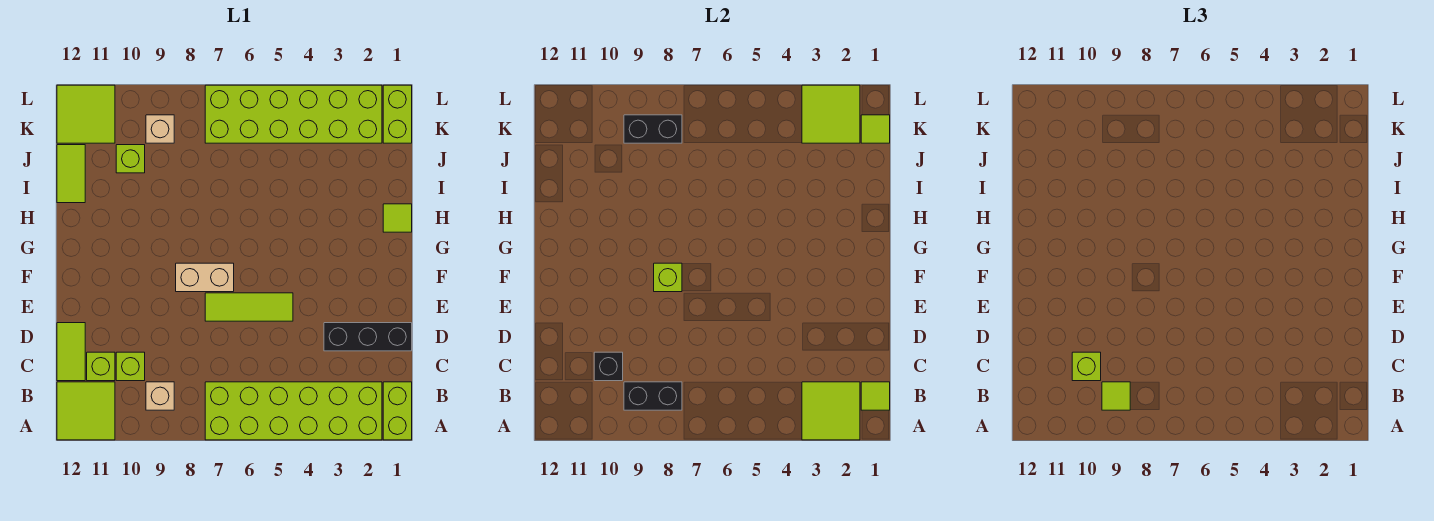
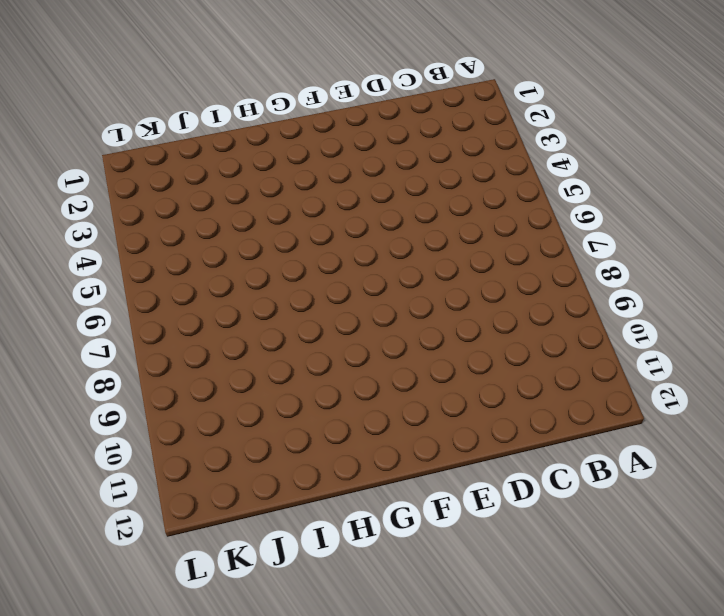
none -> lime brick A1:B1 level 1
none -> lime brick A2:B7 level 1
none -> lime tile A11:B12 level 1

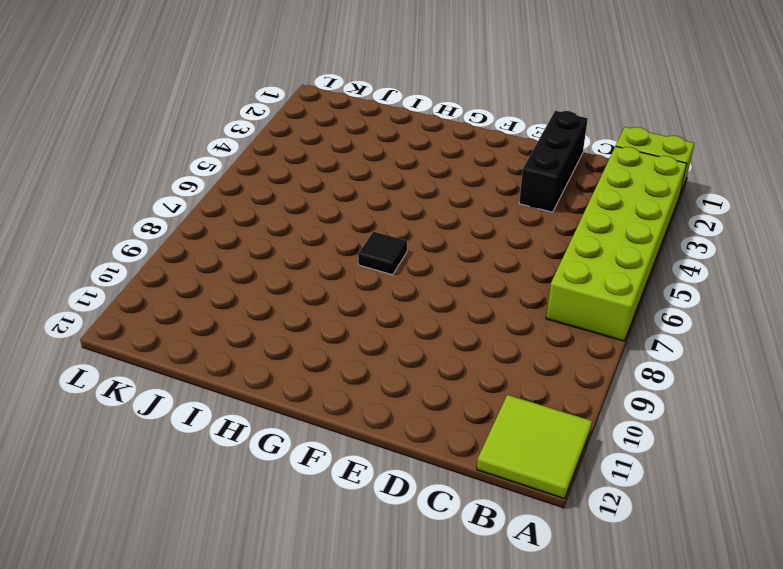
black tile G7 level 1 -> none
none -> tan brick B9 level 1
none -> lime brick C10 level 1
none -> lime brick C11 level 1

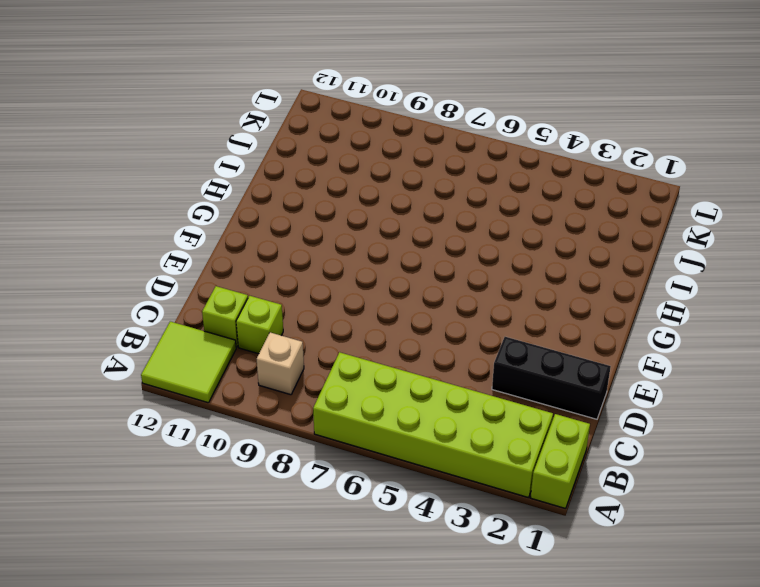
none -> lime tile C12:D12 level 1
none -> lime tile E5:E7 level 1
none -> tan brick F7:F8 level 1

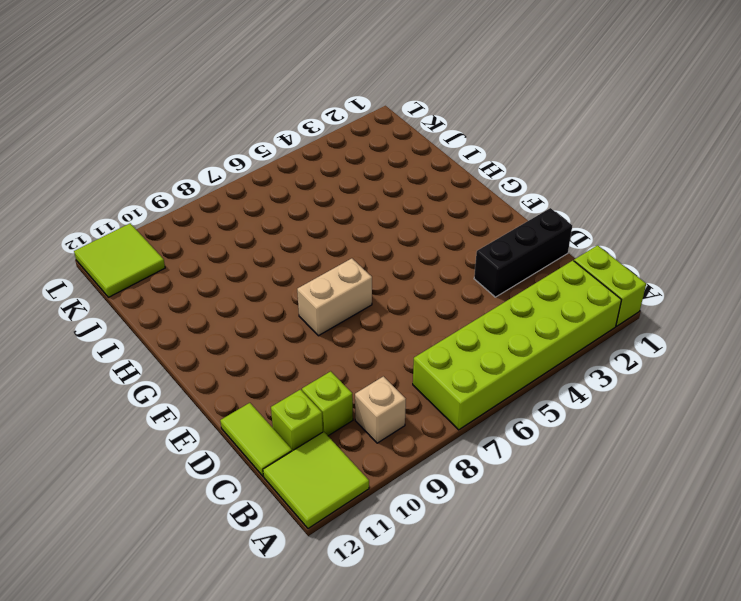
none -> lime tile E5:E7 level 1
none -> lime tile H1 level 1
none -> lime tile I12:J12 level 1

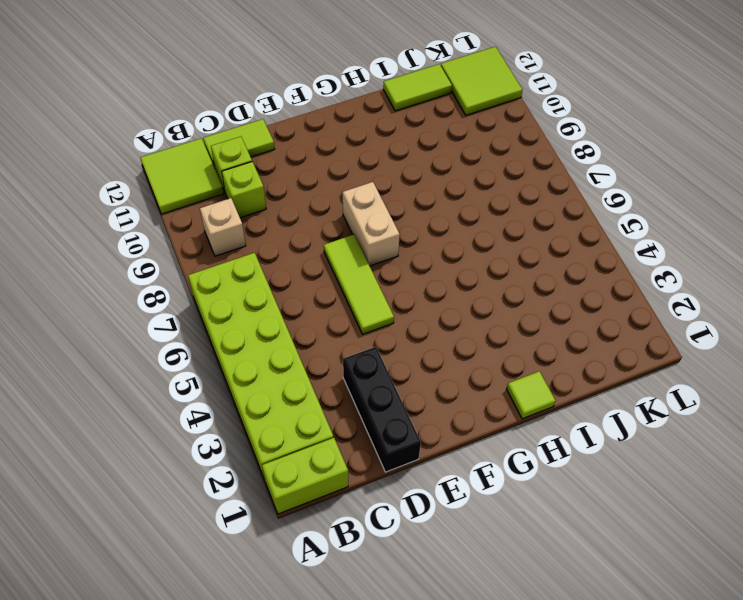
none -> lime brick J10 level 1
none -> lime brick K1:L1 level 1
none -> lime brick K2:L7 level 1

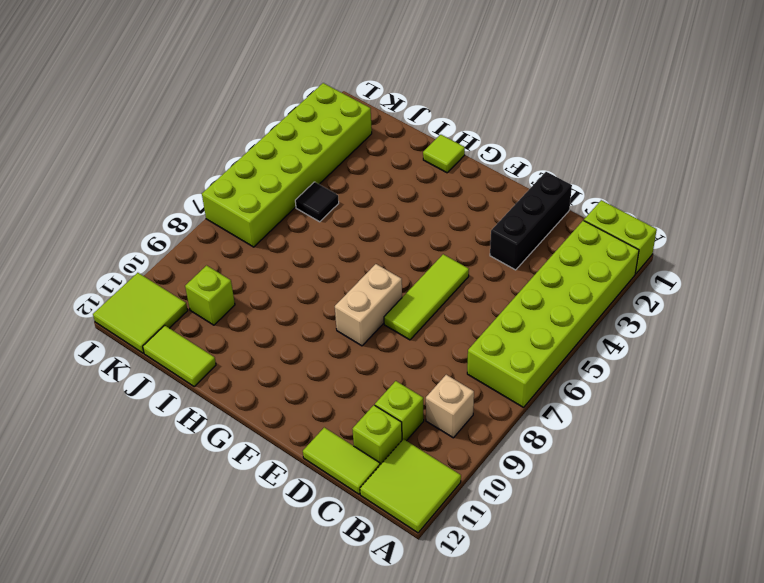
black tile J5 level 1 -> none
none -> lime brick K1:L1 level 1
none -> tan brick K9 level 1
none -> lime tile A2:B3 level 2

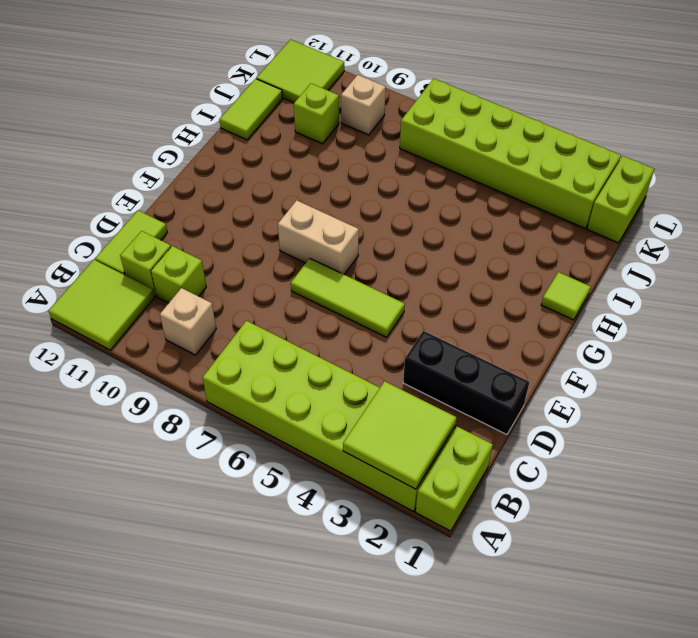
none -> lime tile B1 level 2
none -> black brick B8:B9 level 2
none -> black brick C10 level 2

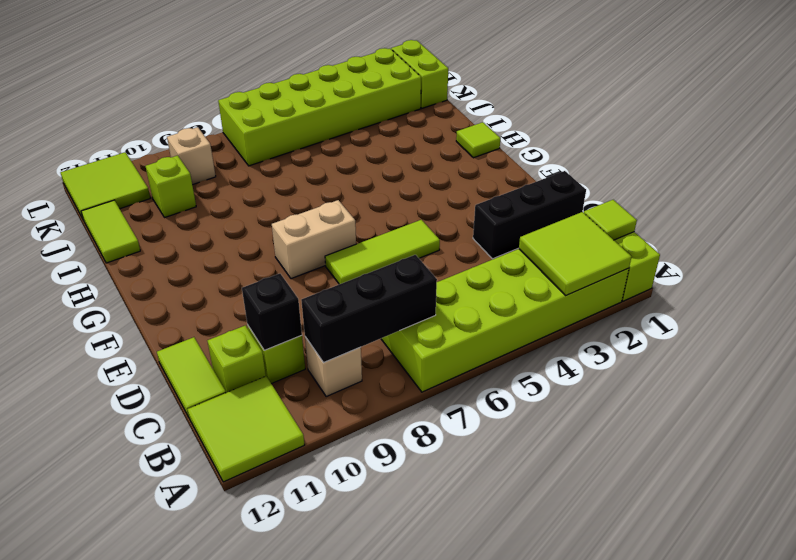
black brick B7:B9 level 2 -> black brick B8:B9 level 2
none -> lime brick F8 level 2
none -> lime tile K1 level 2
none -> lime tile K2:L3 level 2

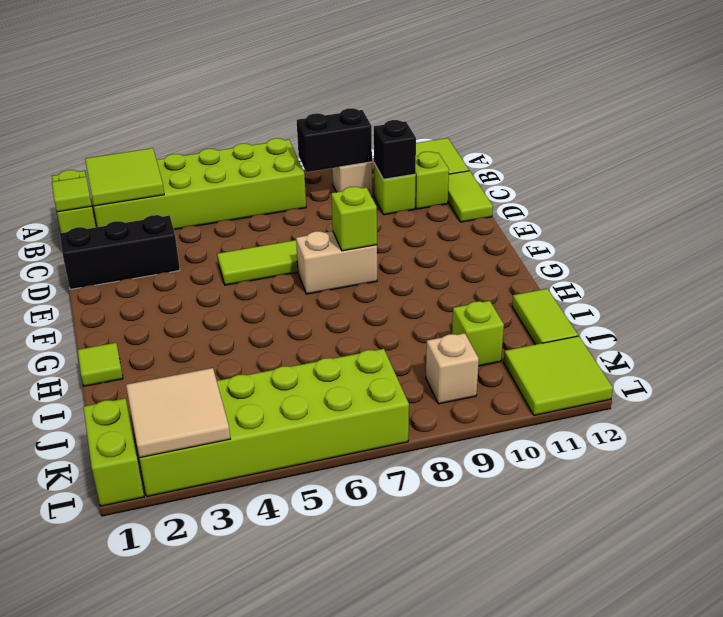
tan tile K2:L3 level 2 -> lime tile K2:L3 level 2
none -> lime tile K1 level 2
none -> black brick K8:K9 level 2
none -> lime tile B9 level 3

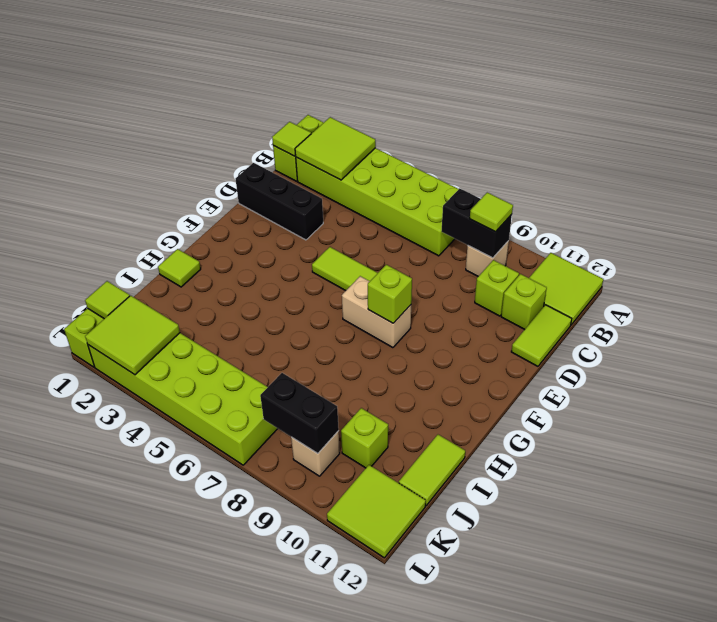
none -> black brick C10 level 2
none -> lime brick C10 level 3

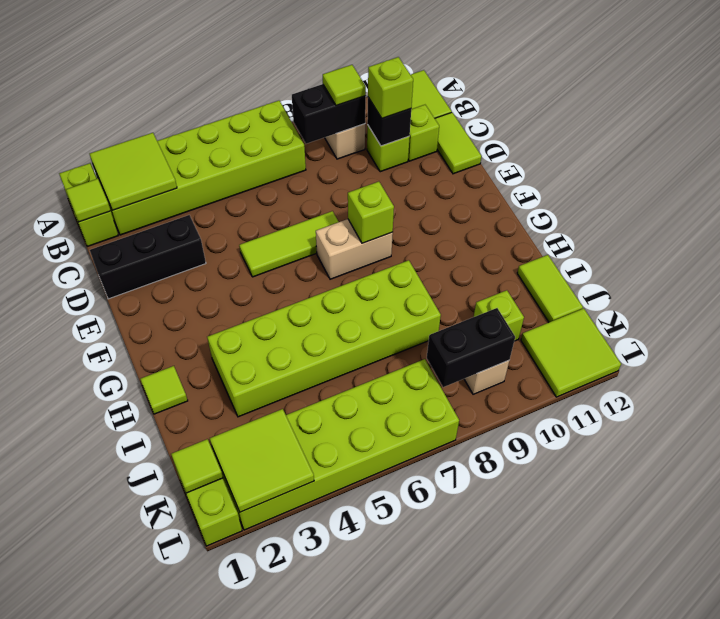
lime brick H3:I8 level 1 -> none

